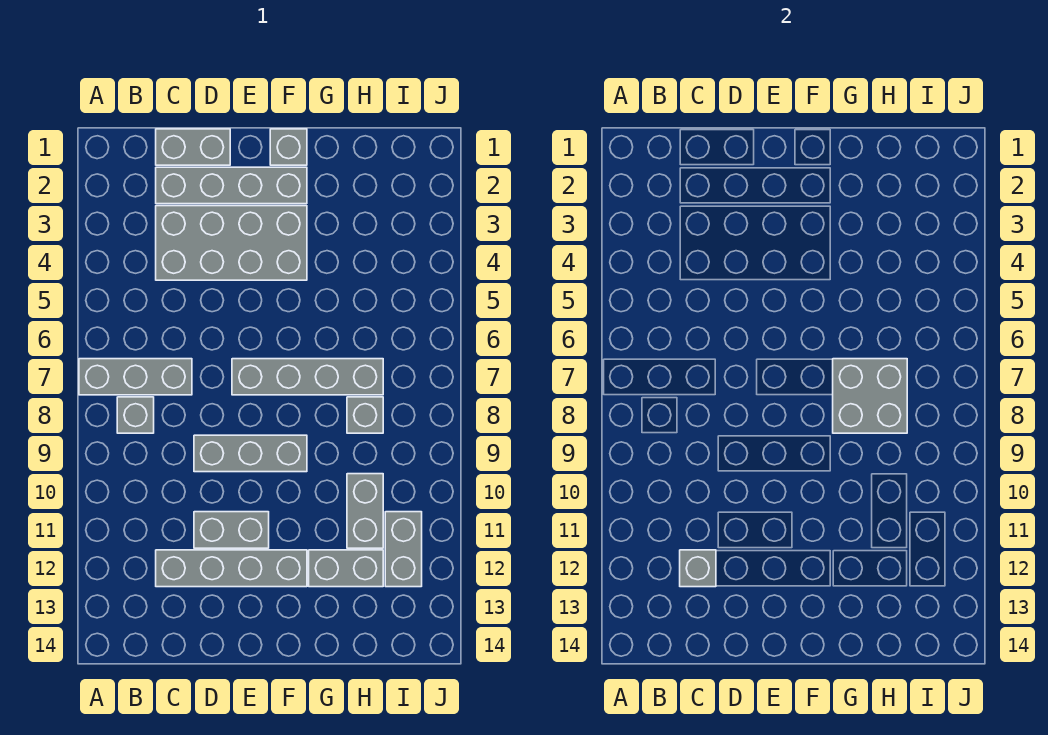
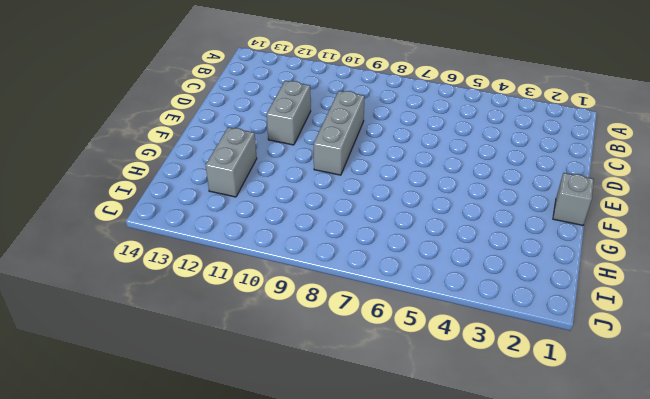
none -> grey brick A7:C7 level 1
none -> grey brick B8 level 1
none -> grey brick C1:D1 level 1

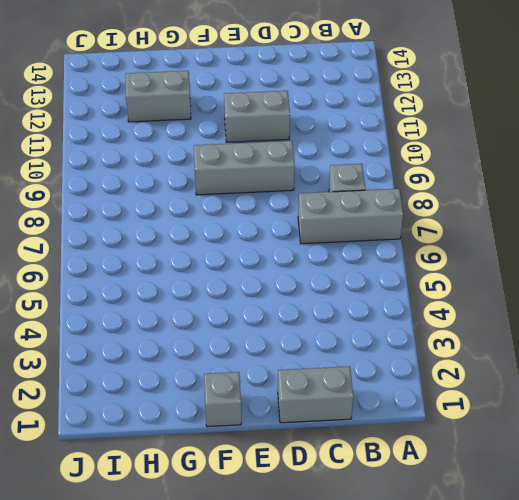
none -> grey brick C2:F2 level 1
none -> grey brick C3:F4 level 1
none -> grey brick C12:F12 level 1

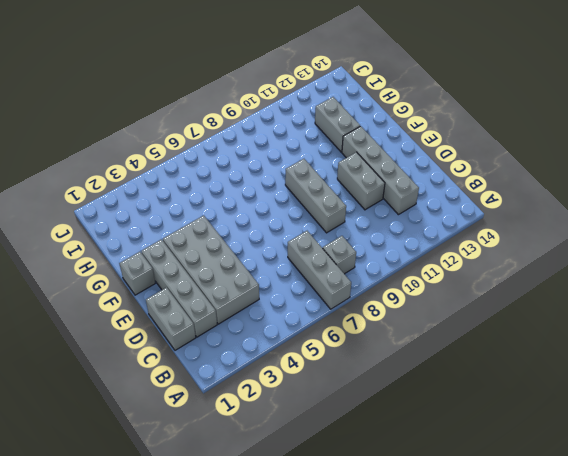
none -> grey brick E7:H7 level 1
none -> grey brick H8 level 1
none -> grey brick H10:H11 level 1

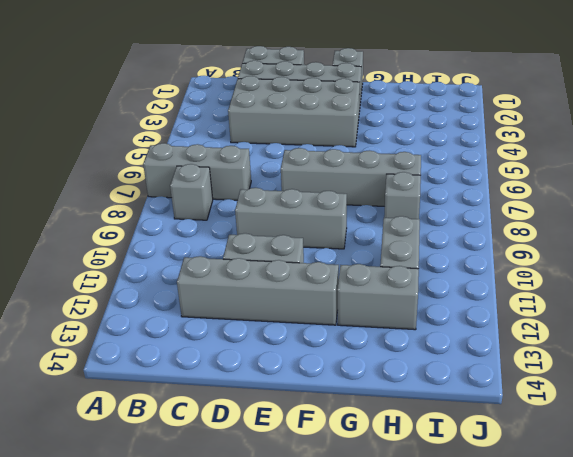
none -> grey brick I11:I12 level 1
none -> grey brick C12 level 2
none -> grey brick G7:H8 level 2

